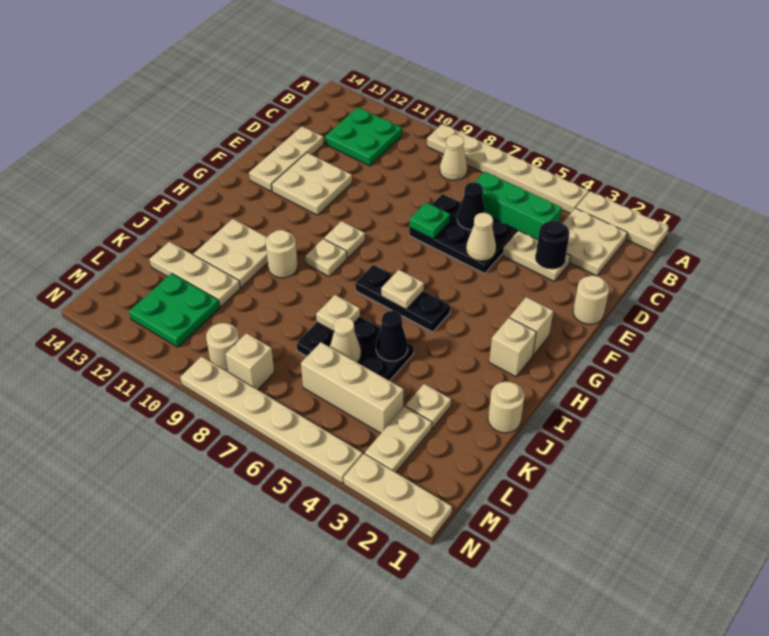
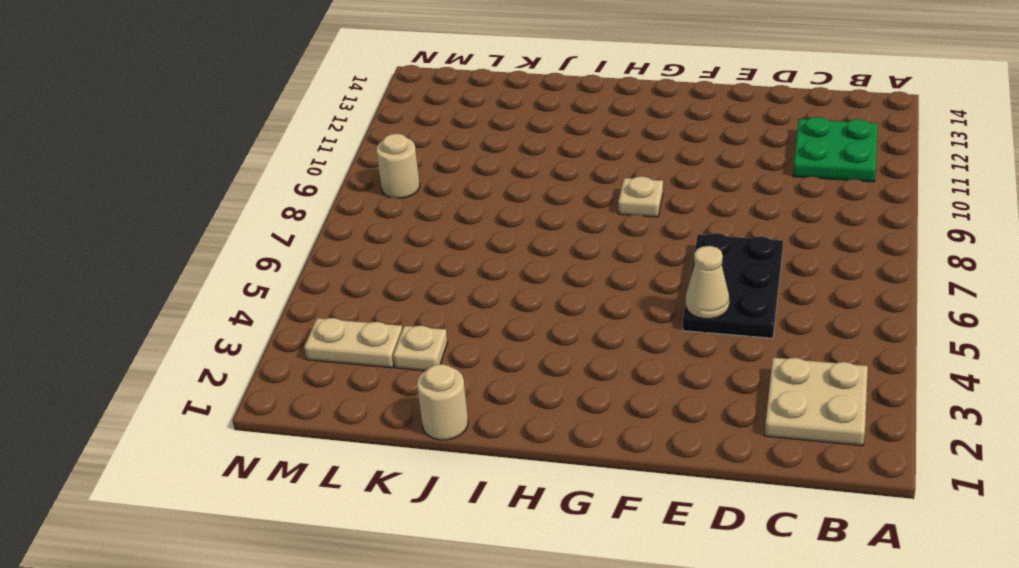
none -> tan plate A1:A3 level 1
none -> tan plate A4:A9 level 1
none -> tan cone B8 level 1
none -> green brick C4:C6 level 1

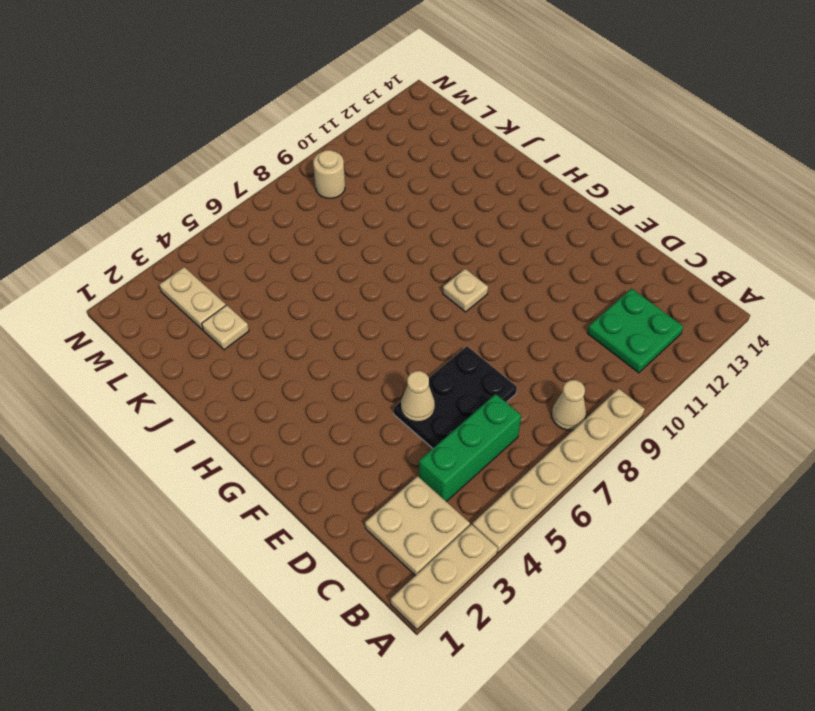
none -> tan plate D3:D4 level 1
none -> tan plate D13:F13 level 1
none -> tan round brick E1 level 1
none -> tan plate E11:F12 level 1

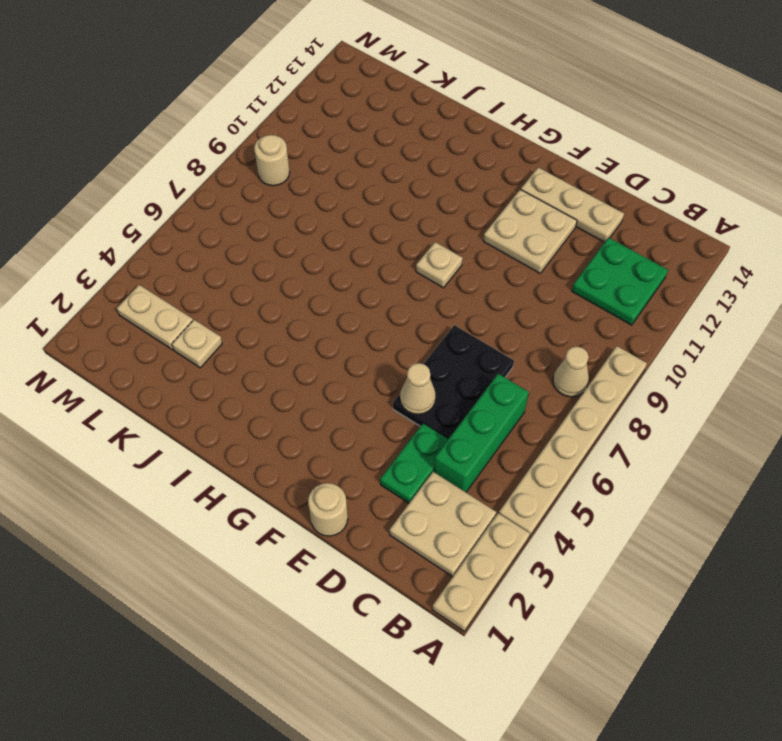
green plate D3:D4 level 1 -> tan plate D3:D4 level 1
none -> tan brick G2 level 1
none -> tan brick H2 level 1
none -> black plate H5:H7 level 1
none -> tan plate H9 level 1

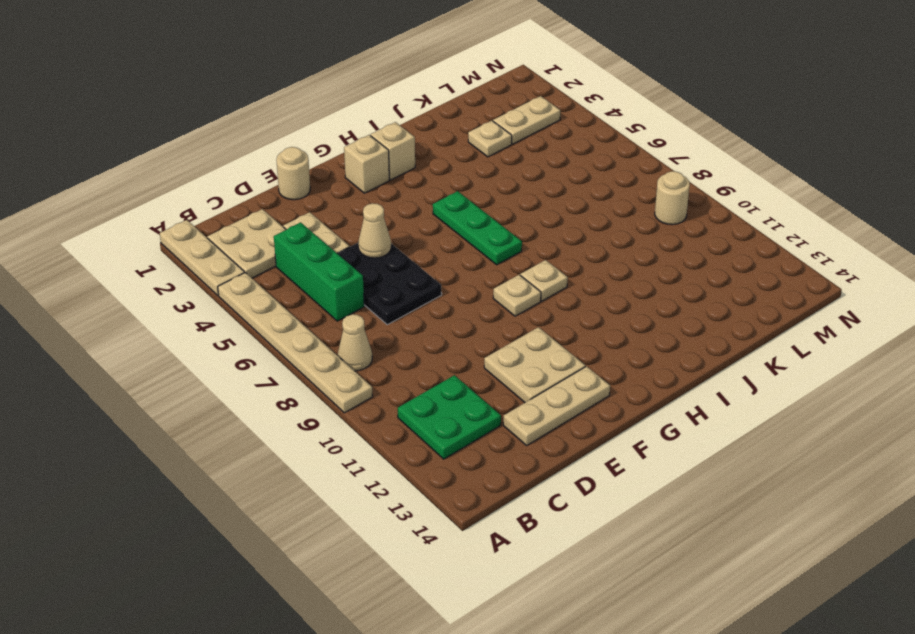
green plate H5:H7 level 1 -> black plate H5:H7 level 1
none -> tan round brick I10 level 1
none -> tan plate I11:J12 level 1
none -> tan round brick J1 level 1
none -> black plate J5:K7 level 1

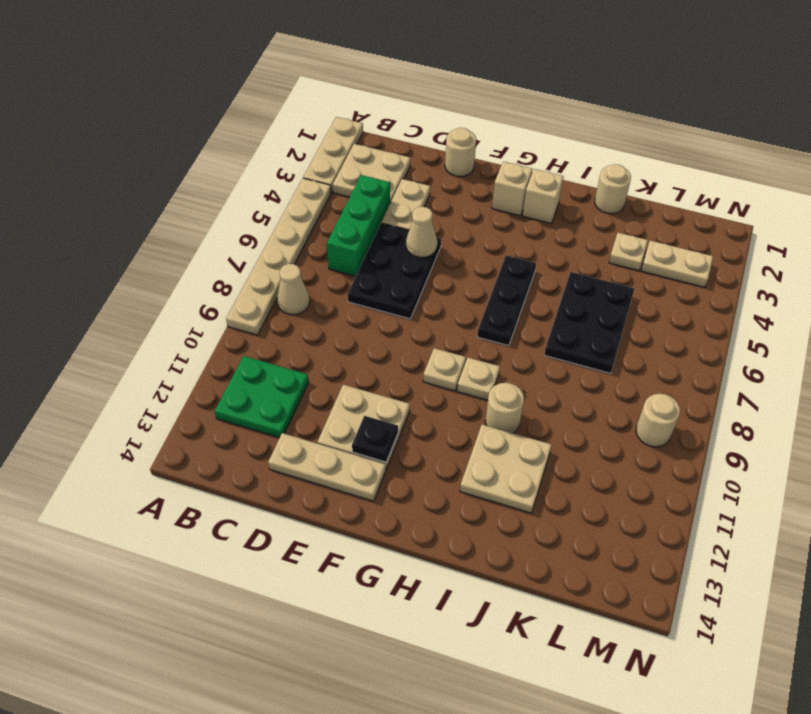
black plate F12 level 2 -> none
none -> tan plate K11:K13 level 1
none -> tan brick L4:L6 level 1
none -> green plate L11:M12 level 1
none -> tan brick M8 level 1

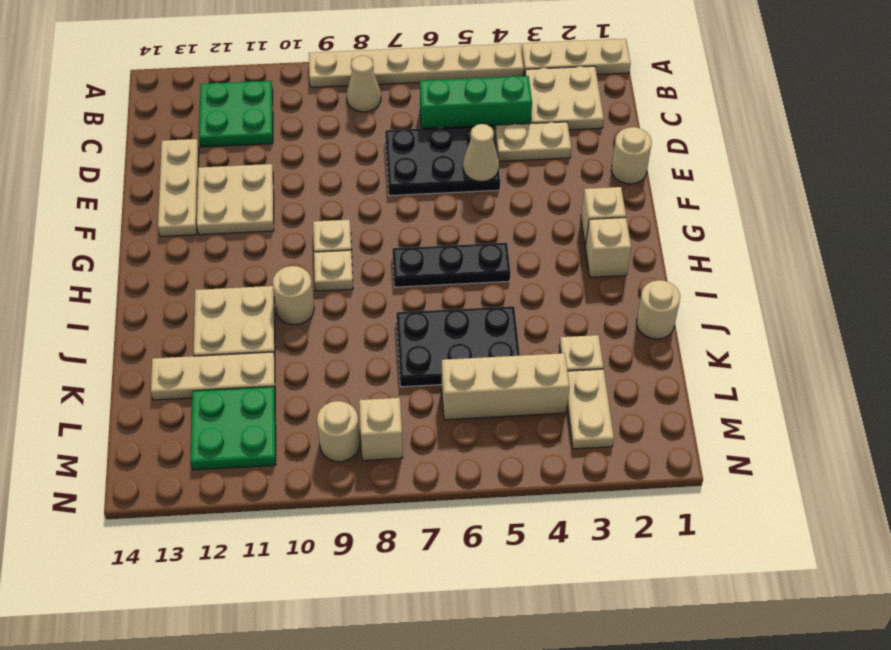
none -> tan plate N1:N3 level 1
none -> tan plate N4:N9 level 1
none -> black round brick D3 level 2
none -> black cone D6 level 2

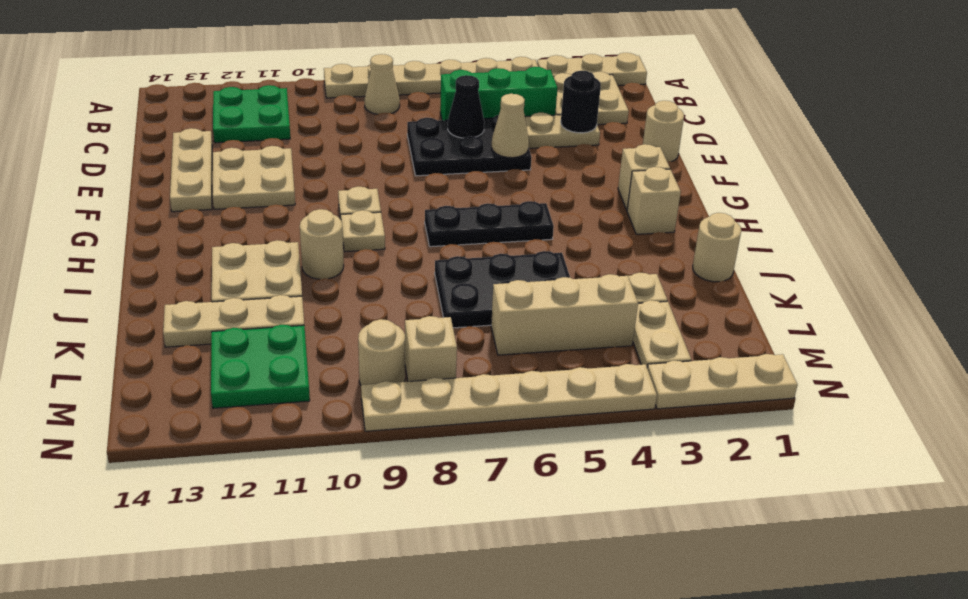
none -> green plate E7 level 2
none -> tan plate H6 level 2
none -> black cone J5 level 2
none -> tan plate J7 level 2

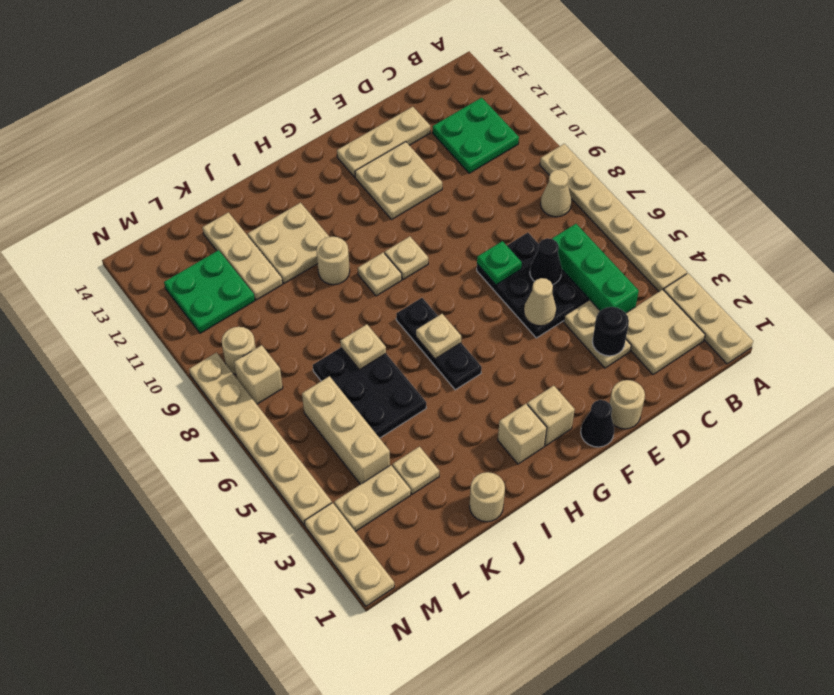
black cone F1 level 1 -> black cone J5 level 2
none -> tan cone K6 level 2

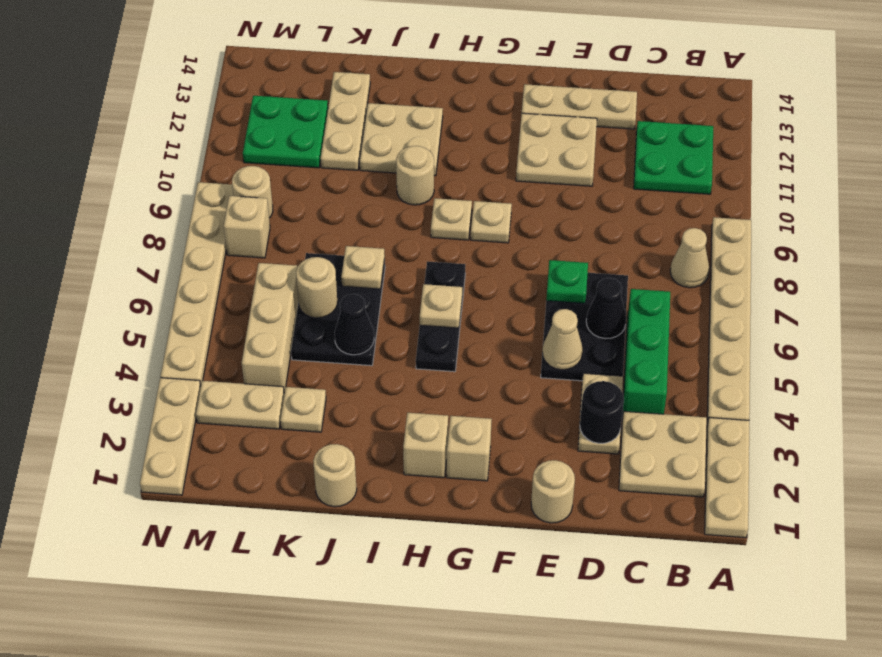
tan round brick K6 level 2 -> tan cone K6 level 2

